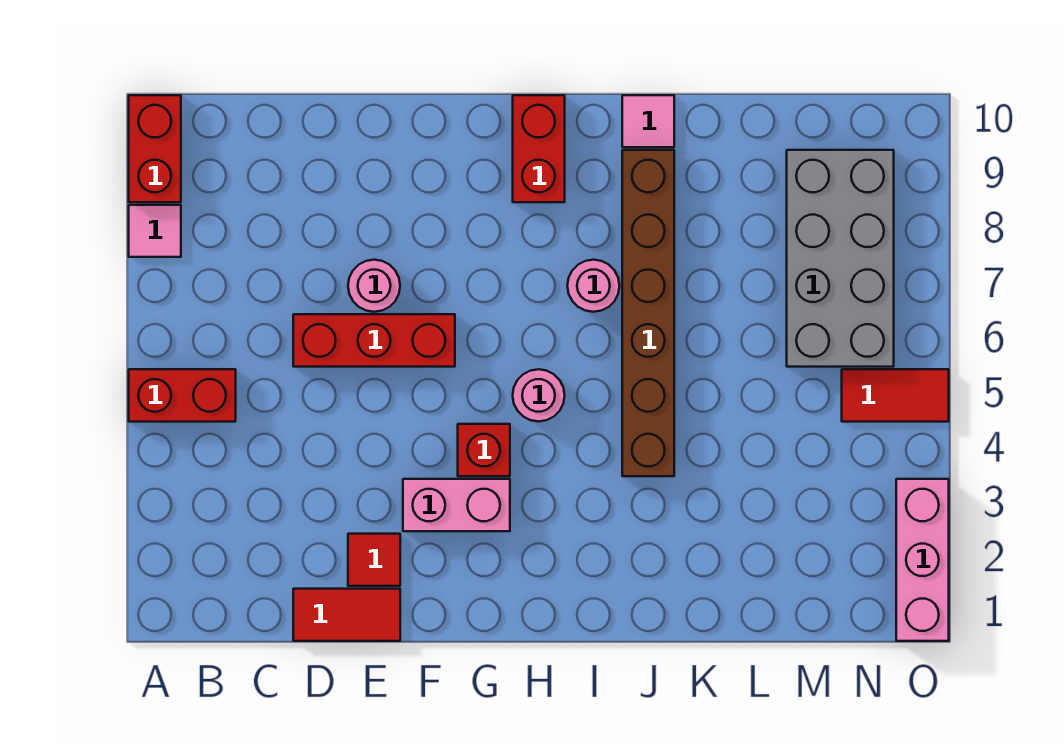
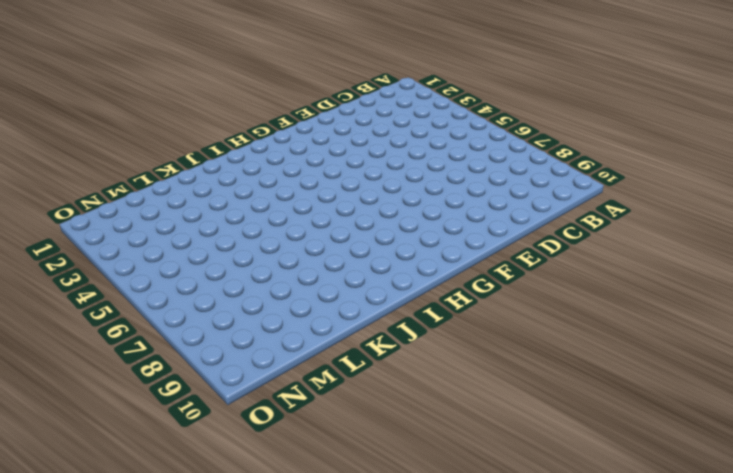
none -> red brick A5:B5 level 1
none -> pink tile A8 level 1
none -> red brick A9:A10 level 1

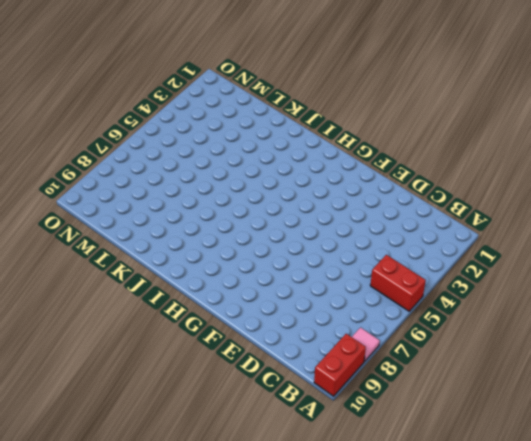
none -> red tile D1:E1 level 1
none -> red brick D6:F6 level 1
none -> red tile E2 level 1

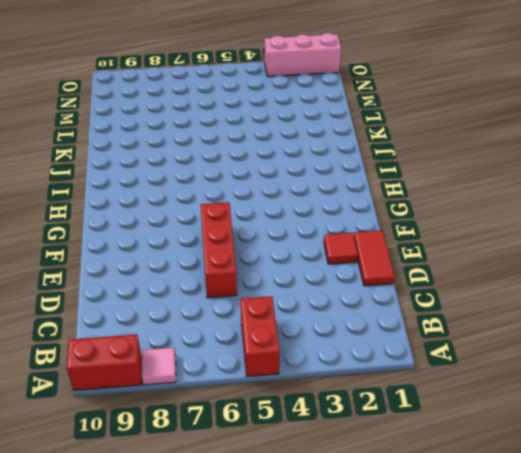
none -> pink round brick E7 level 1
none -> pink brick F3:G3 level 1
none -> red brick G4 level 1

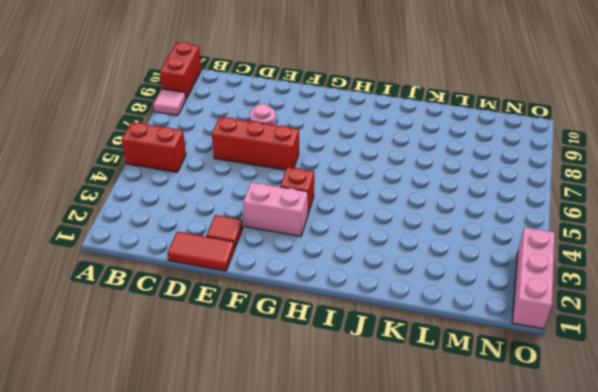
none -> pink round brick H5 level 1
none -> red brick H9:H10 level 1
none -> pink round brick I7 level 1

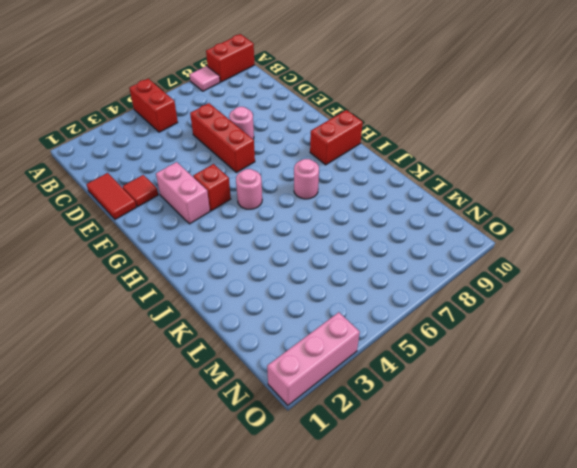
none -> brown brick J4:J9 level 1
none -> pink tile J10 level 1
none -> grey brick M6:N9 level 1

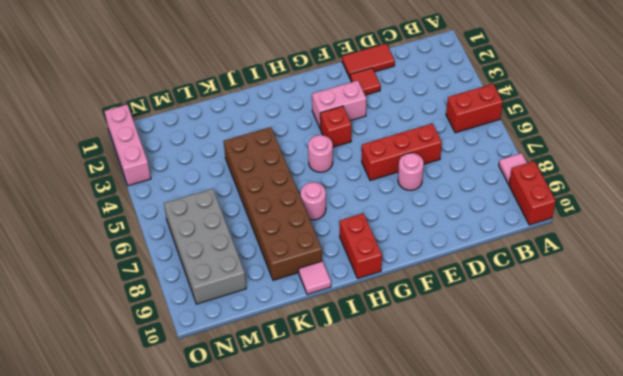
brown brick J4:K9 level 1 -> brown brick J4:J9 level 1
none -> red tile N5:O5 level 1

